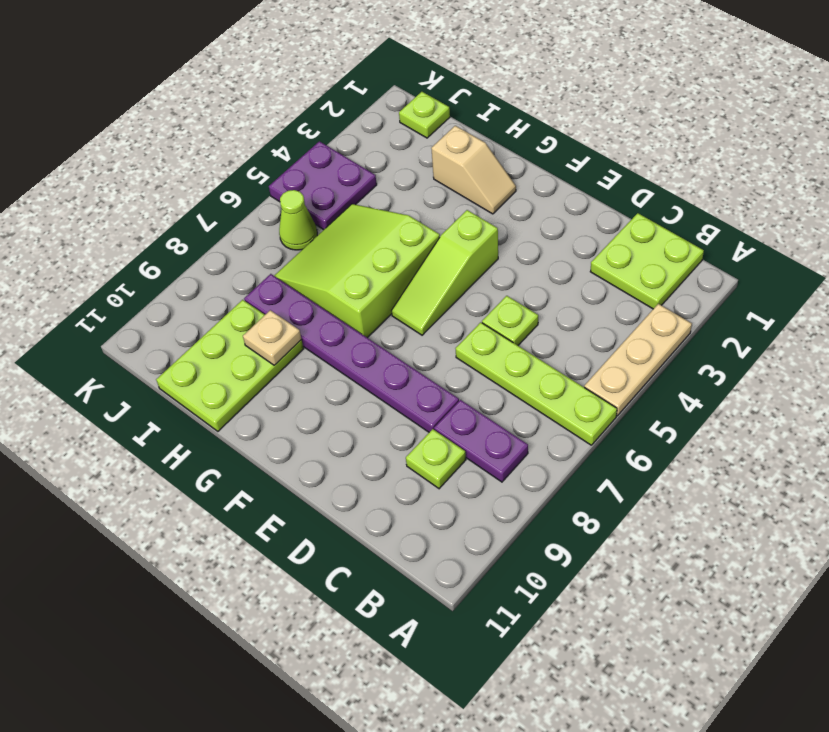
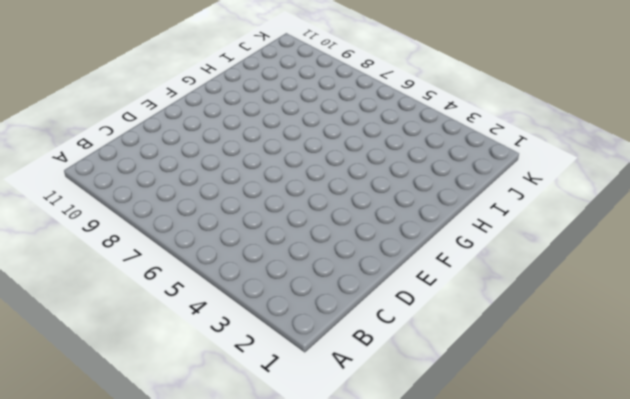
none -> tan plate A3:A5 level 1
none -> lime plate A6:D6 level 1
none -> lime plate B1:C2 level 1

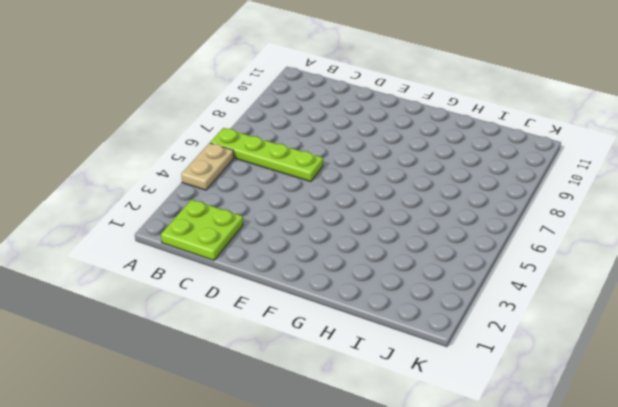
tan plate A4:A5 level 1 -> tan plate A3:A5 level 1
none -> purple plate B8:C8 level 1
none -> lime plate C9 level 1
none -> lime plate D5 level 1

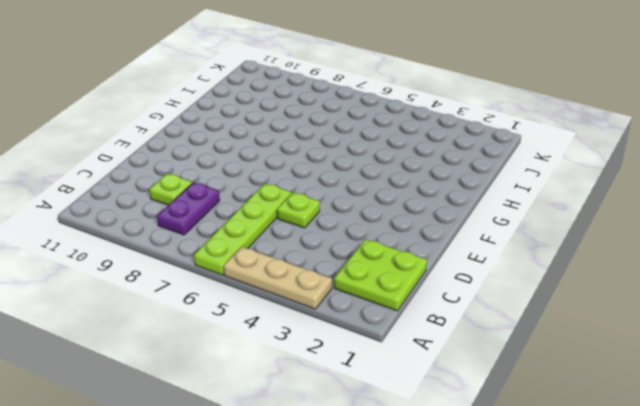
none -> purple plate D8:I8 level 1
none -> lime slope F4:F6 level 1 top 4
none -> tan slope G2:H2 level 1 top H

